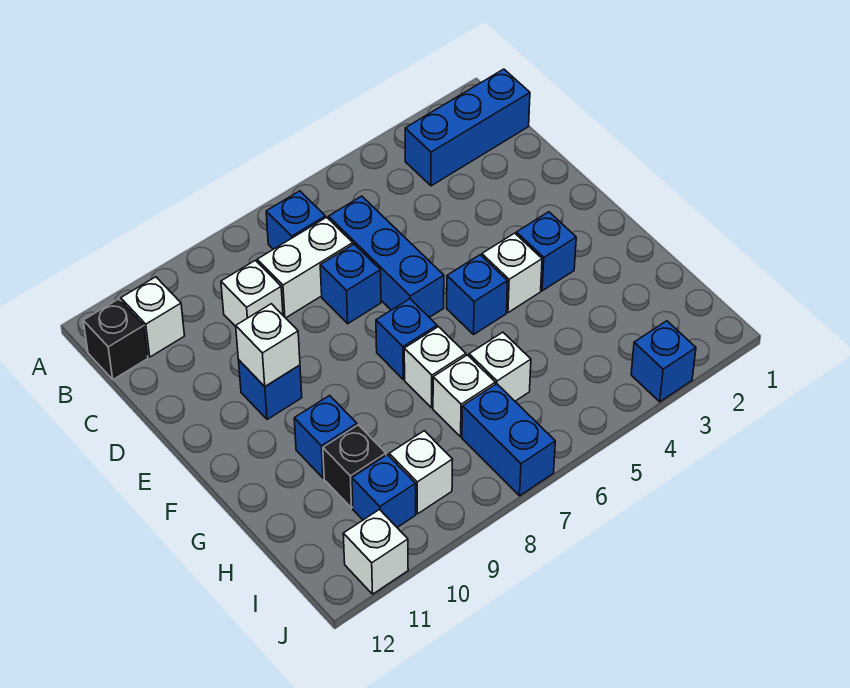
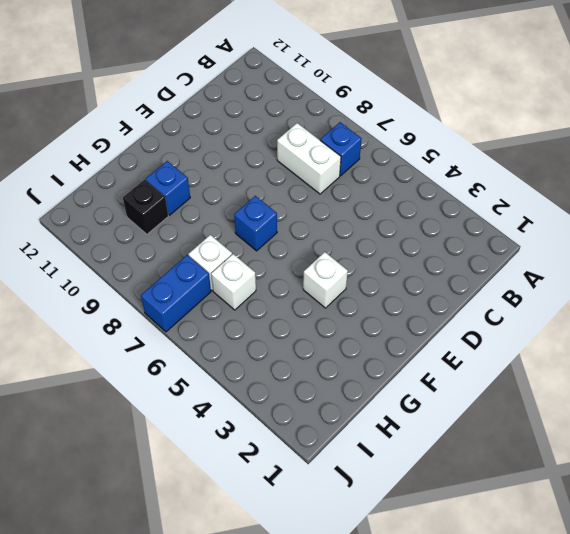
none -> blue brick B1:B3 level 1
none -> white brick B11 level 1
none -> black brick B12 level 1

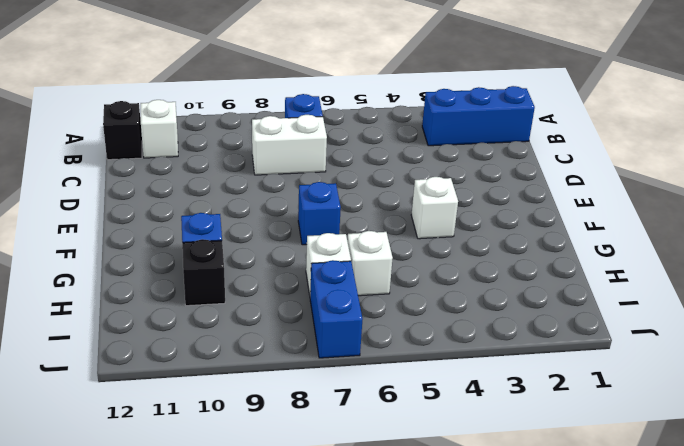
none -> blue brick C6:E6 level 1
none -> white brick C9 level 1
none -> blue brick D7 level 1

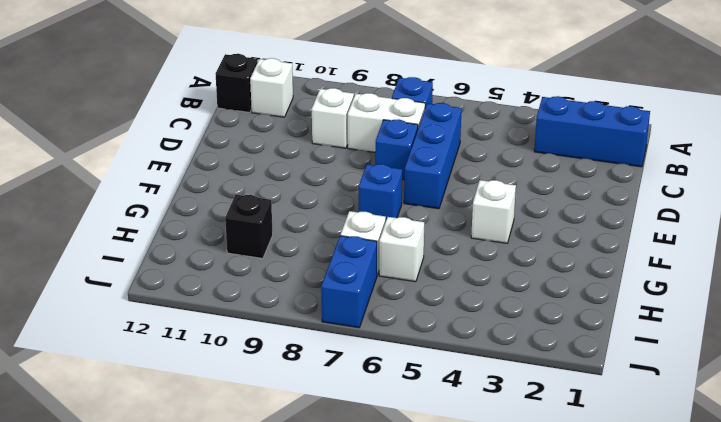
none -> blue brick E10 level 1
none -> blue brick F3 level 1
none -> blue brick F5 level 1

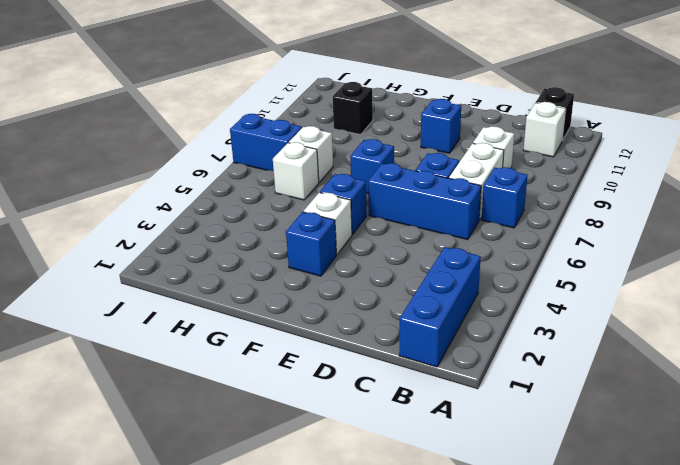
none -> white brick G7 level 1
none -> blue brick G10 level 1
none -> white brick I9 level 1

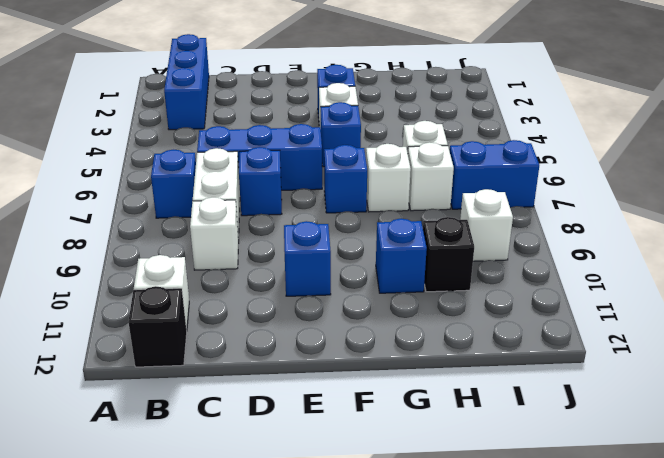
none -> blue brick I10 level 1
none -> blue brick J3 level 1
none -> white brick J11 level 1

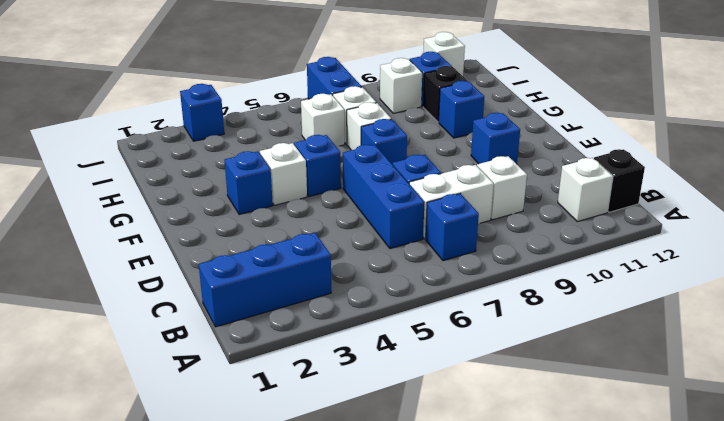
none -> white brick E10 level 2

